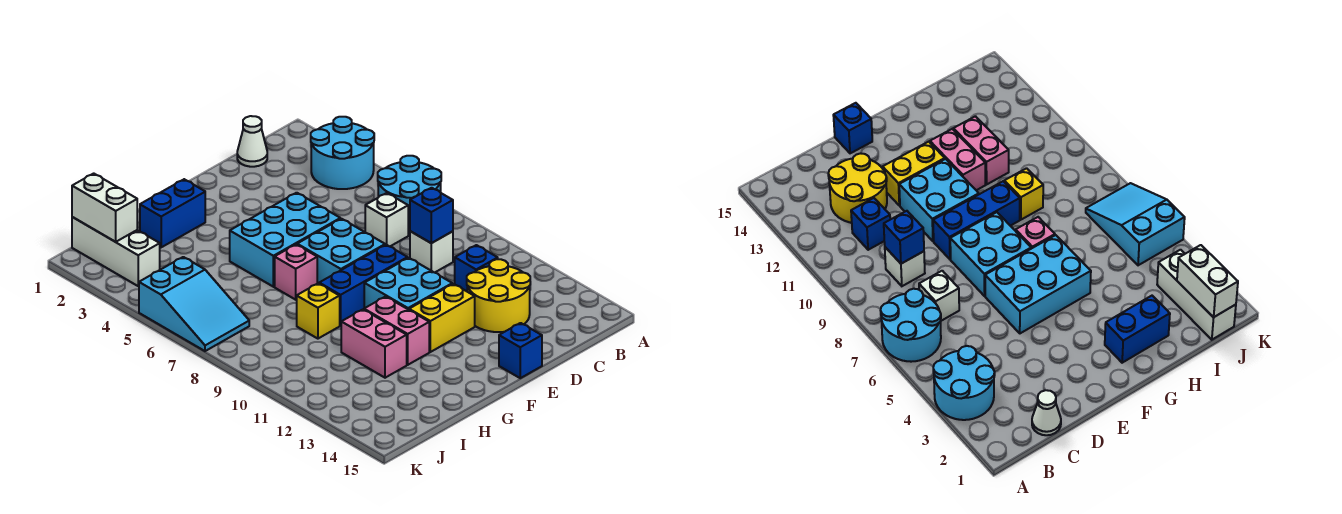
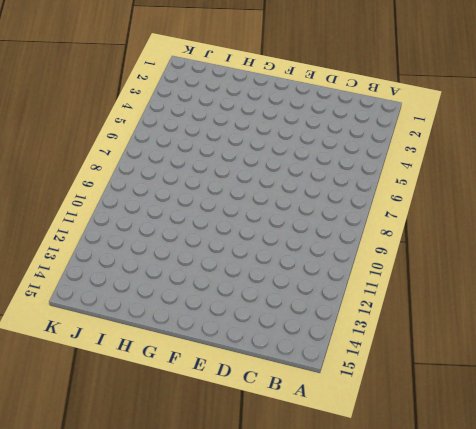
none -> cyan round brick A3:B4 level 1
none -> cyan round brick A6:B7 level 1
none -> white cone C1 level 1

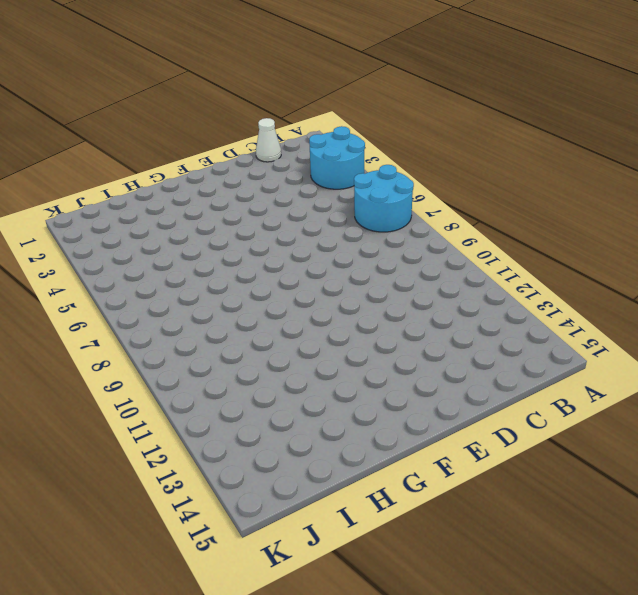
none -> white brick C7 level 1
none -> white brick C9 level 1
none -> blue brick C11 level 1

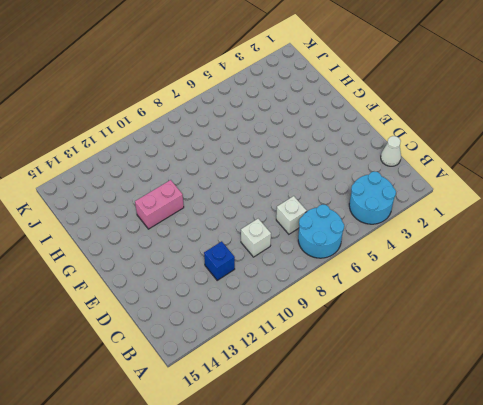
none -> yellow round brick C12:D13 level 1
none -> cyan brick E5:G6 level 1
none -> cyan brick E7:F8 level 1

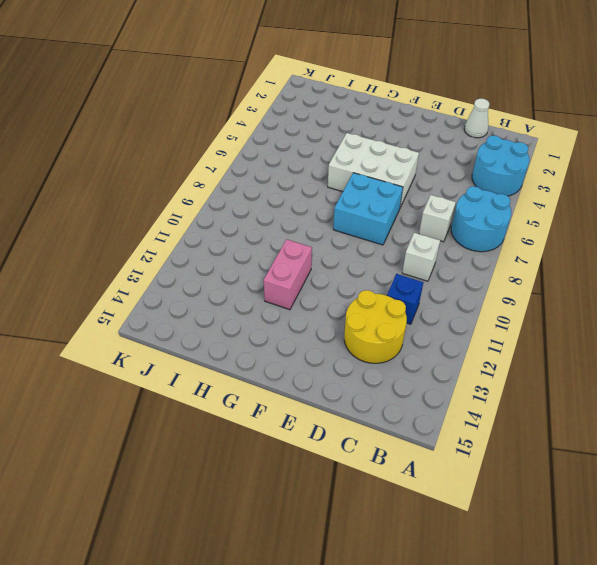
white brick E5:G6 level 1 -> cyan brick E5:G6 level 1
none -> blue brick E9:G9 level 1
none -> cyan brick E10:F11 level 1
none -> yellow brick E12:F12 level 1

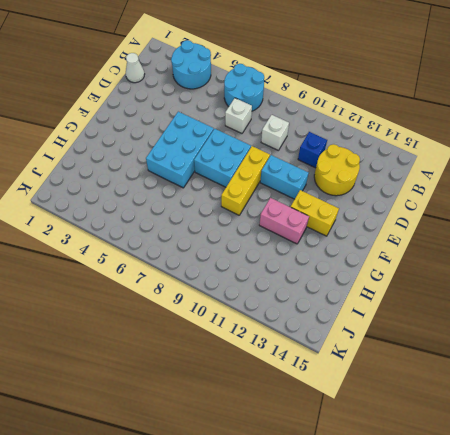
yellow brick E9:G9 level 1 -> blue brick E9:G9 level 1
cyan brick E10:E11 level 1 -> cyan brick E10:F11 level 1
yellow brick F12:F13 level 1 -> yellow brick E12:F12 level 1
none -> blue brick E15 level 1
none -> blue brick G2:H2 level 1
none -> pink brick G7 level 1

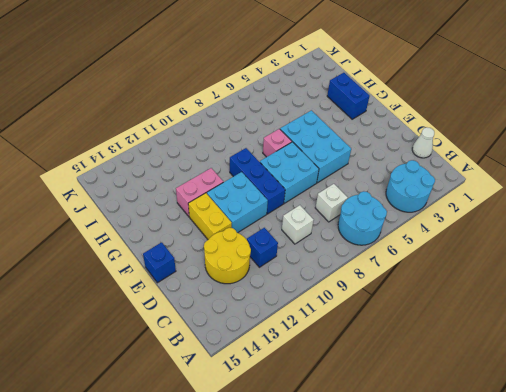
none -> yellow brick H9 level 1
none -> pink brick H11:H12 level 1
none -> white brick J1:J3 level 1

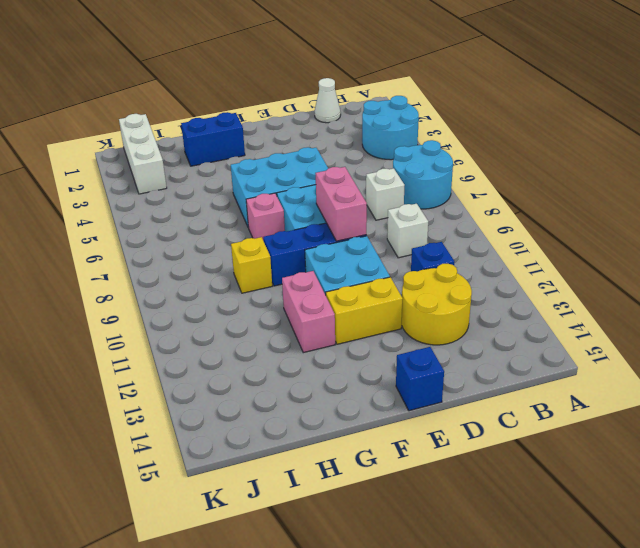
pink brick E8:E9 level 2 -> pink brick H11:H12 level 1
none -> cyan slope J5:K7 level 1 top 5
none -> blue brick C9 level 2
none -> white brick J1:J2 level 2

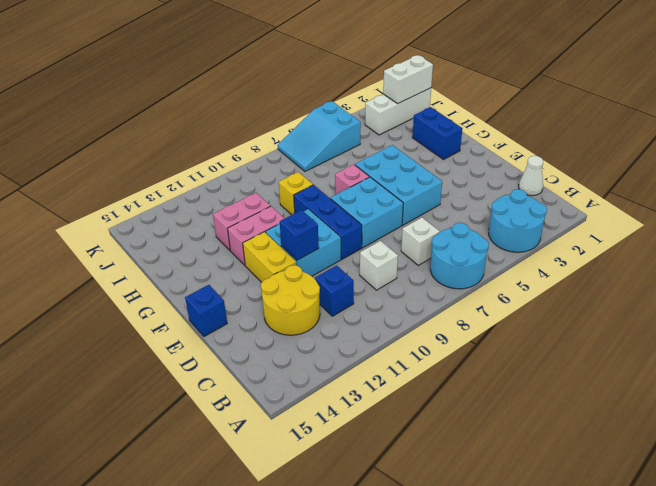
blue brick E11 level 2 -> blue brick C9 level 2

